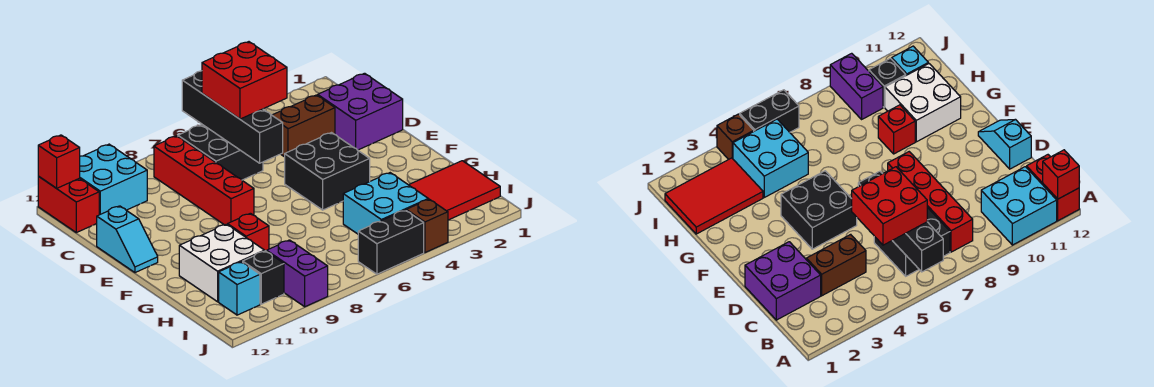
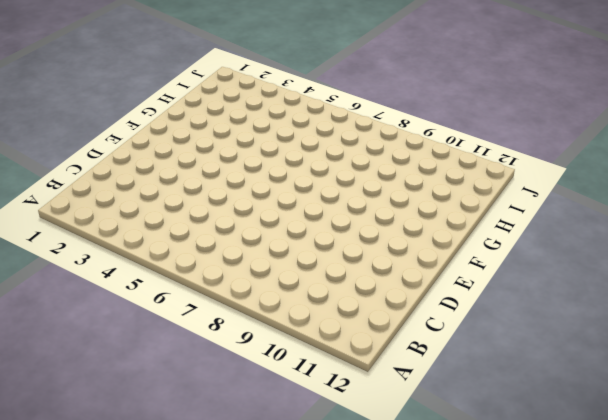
none -> cyan brick A10:B11 level 1
none -> red brick A12:B12 level 1
none -> black brick B6:C7 level 1

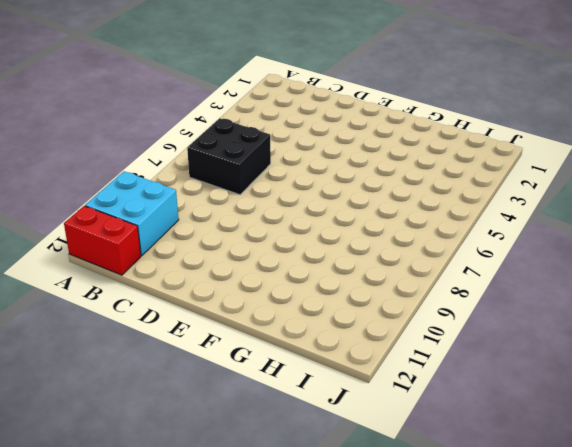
none -> red brick B8:E8 level 1
none -> purple brick C1:D2 level 1
none -> brown brick C3:C4 level 1

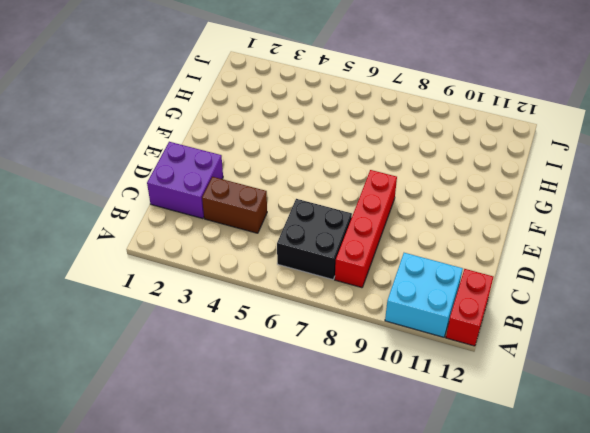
none -> cyan slope D12:E12 level 1 top D
none -> black brick E4:F5 level 1
none -> red brick G9 level 1

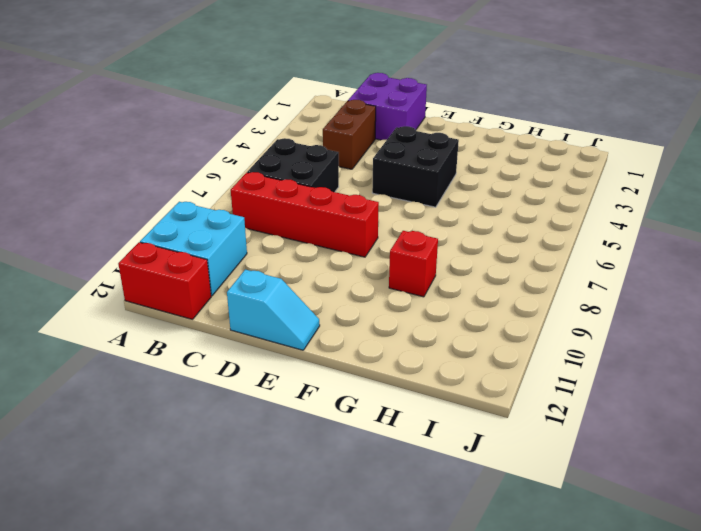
none -> white brick G10:H11 level 1
none -> red tile H1:I3 level 1
none -> cyan brick H4:I5 level 1

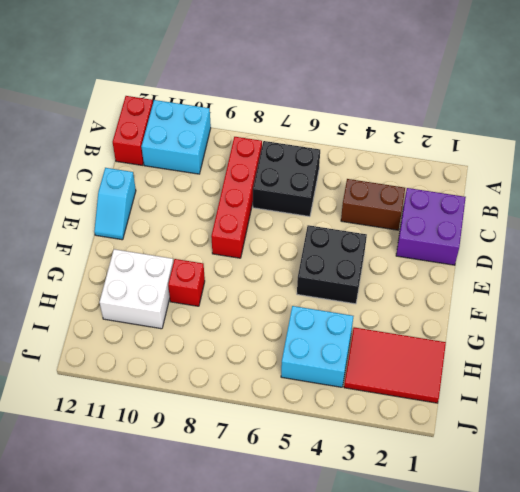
none -> purple brick I9:J9 level 1
none -> black brick I10 level 1
none -> cyan brick I11 level 1

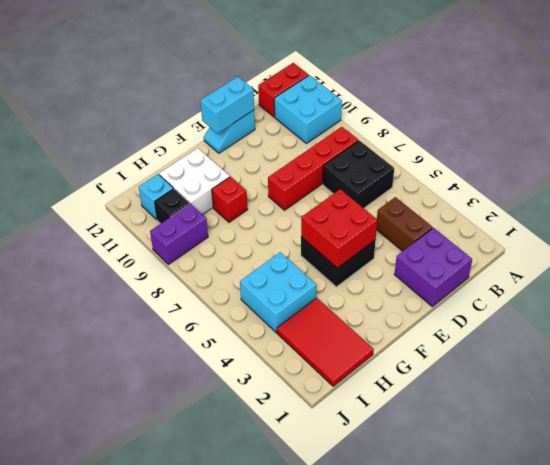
cyan brick D12:E12 level 2 -> none
red brick E4:F5 level 2 -> red brick B5:C6 level 3
none -> brown brick J4 level 1
none -> black brick J5:J6 level 1
none -> black brick A6:D6 level 2

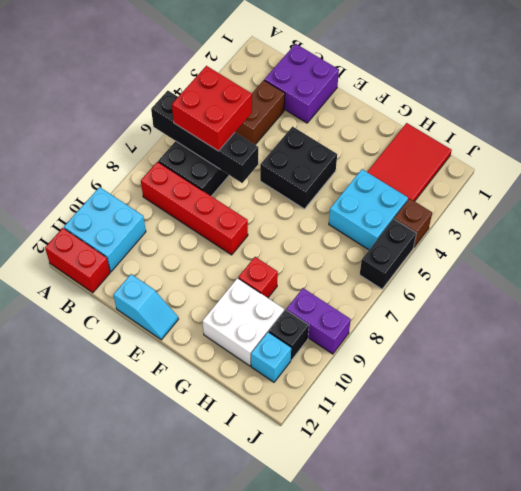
none -> red brick A12 level 2

